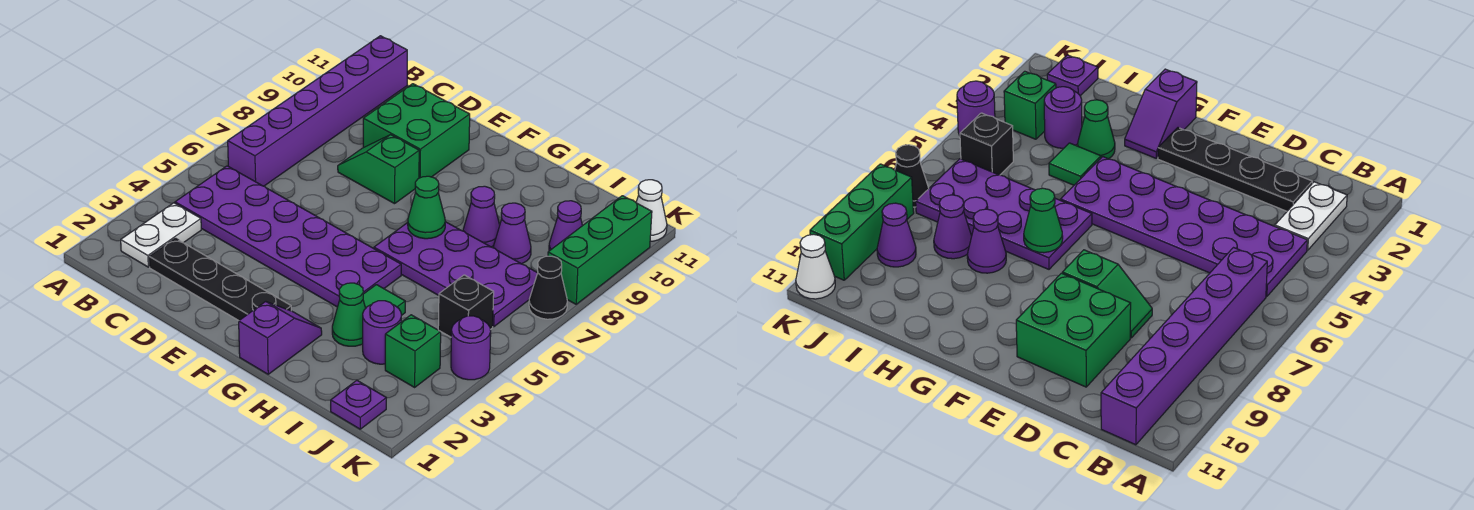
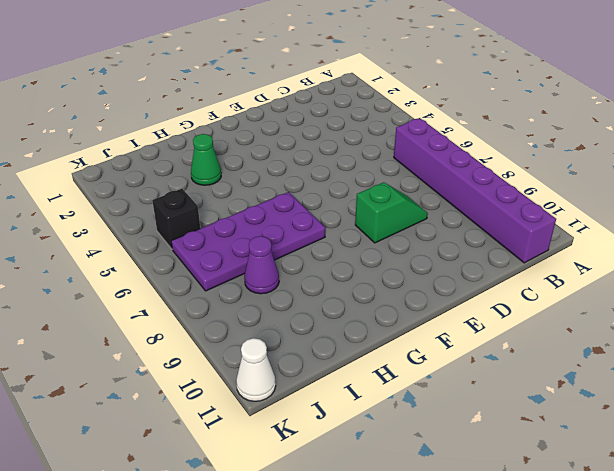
none -> white plate B2:B3 level 1
none -> purple plate B4:G5 level 1
none -> black plate C2:F2 level 1

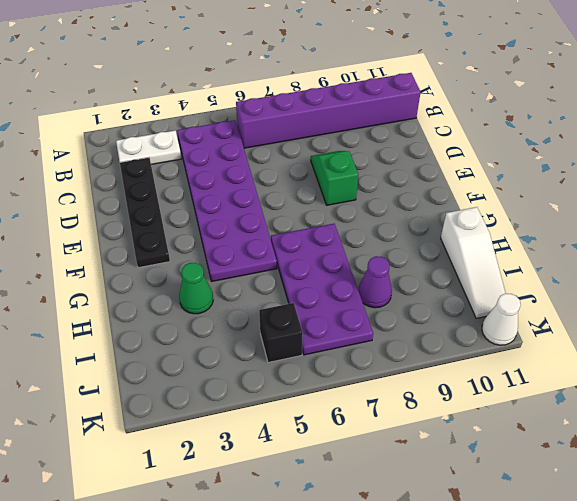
white slope H11:J11 level 1 top H -> none
none -> green brick D9:E10 level 1
none -> purple slope G1:G2 level 1 top 1
none -> green tile H4 level 1

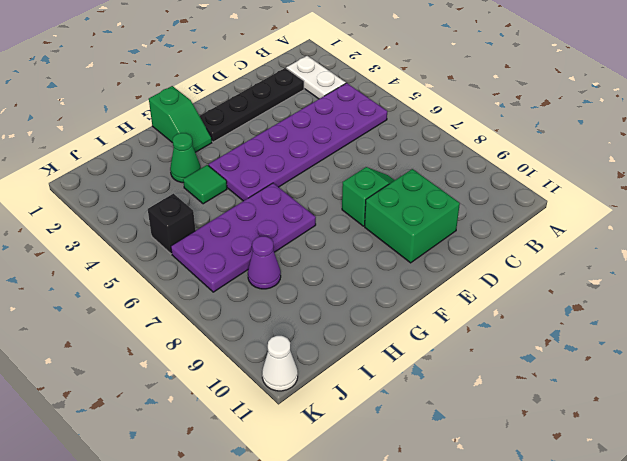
green slope G1:G2 level 1 top 1 -> purple slope G1:G2 level 1 top 1
none -> purple brick B6:B11 level 1
none -> purple cone H8 level 1
none -> purple round brick I3 level 1

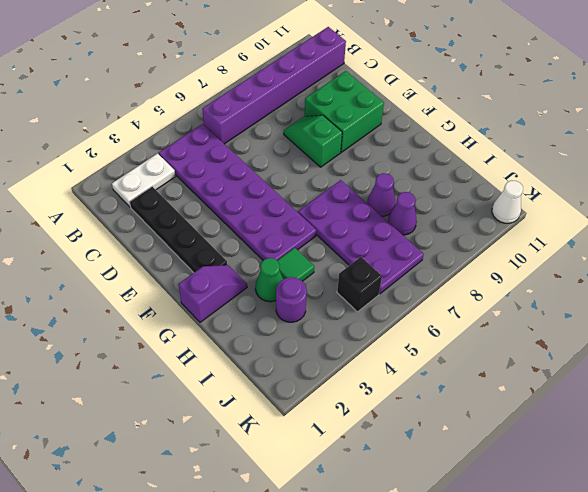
none -> purple plate J1 level 1
none -> green brick J3 level 1
none -> purple cone J9 level 1

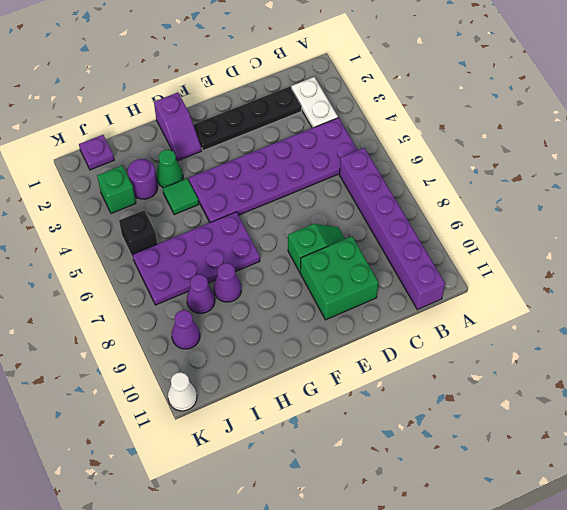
none -> purple round brick K4 level 1
none -> black cone K7 level 1
none -> green brick K8:K10 level 1

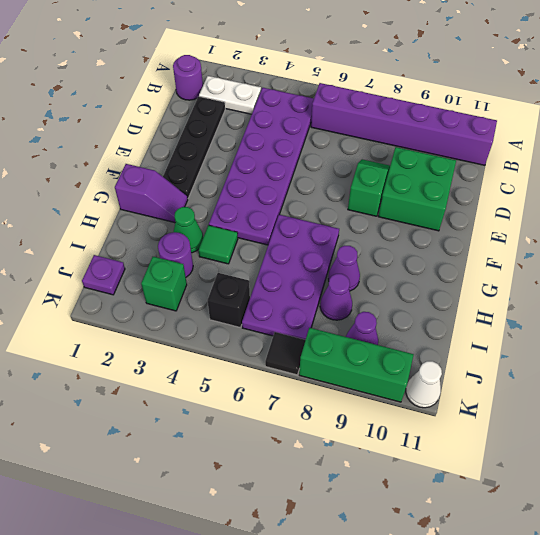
purple round brick B1 level 1 -> purple round brick K4 level 1
black tile K7 level 1 -> black cone K7 level 1
none -> green cone G7 level 2

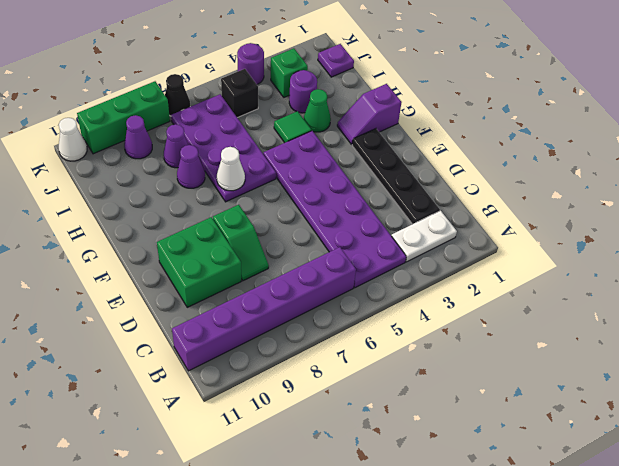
white cone G7 level 2 -> green cone G7 level 2

